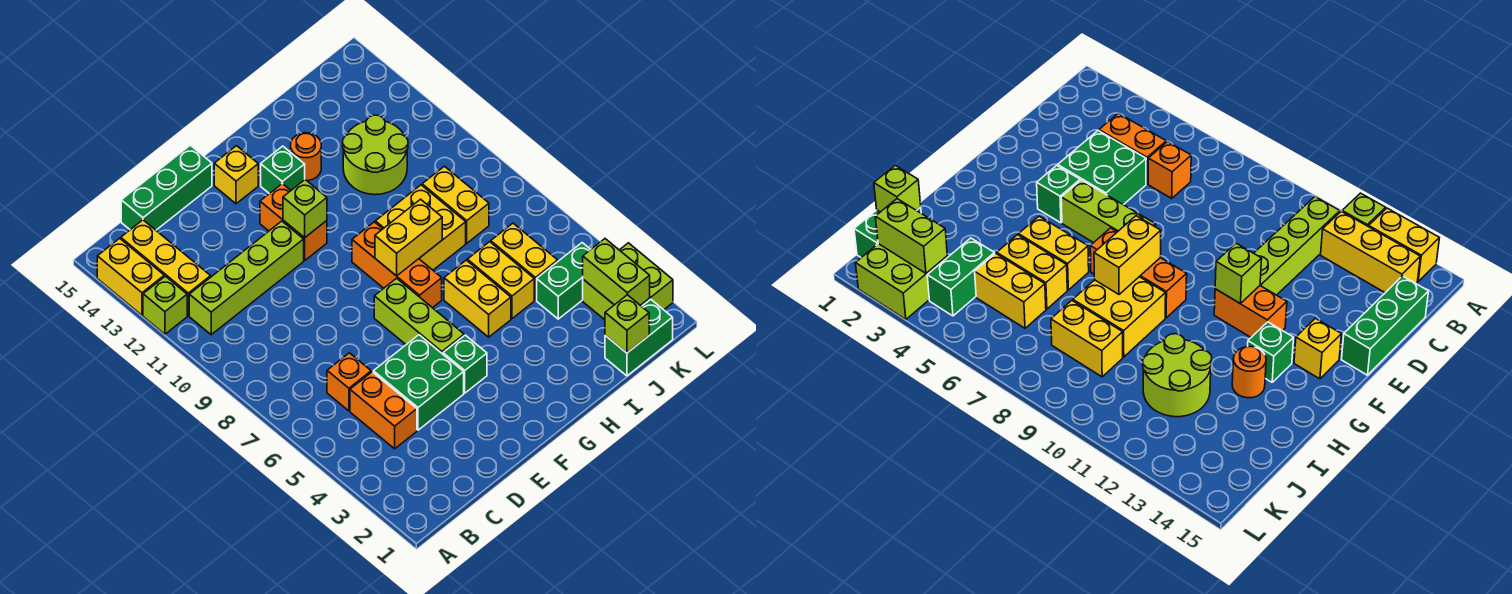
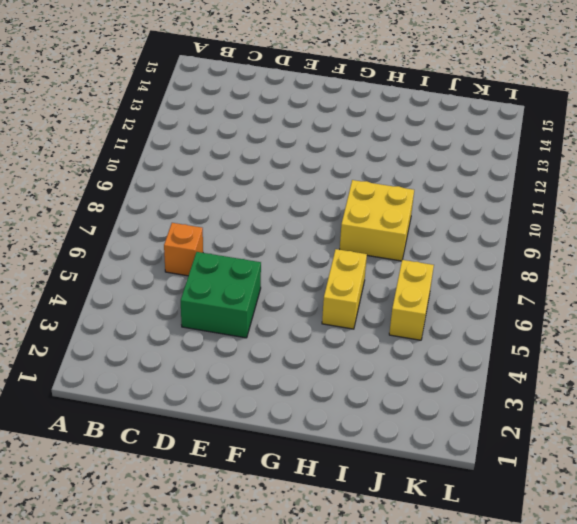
none -> lime brick A12 level 1
none -> yellow brick A13:A14 level 1
none -> lime brick B11:E11 level 1

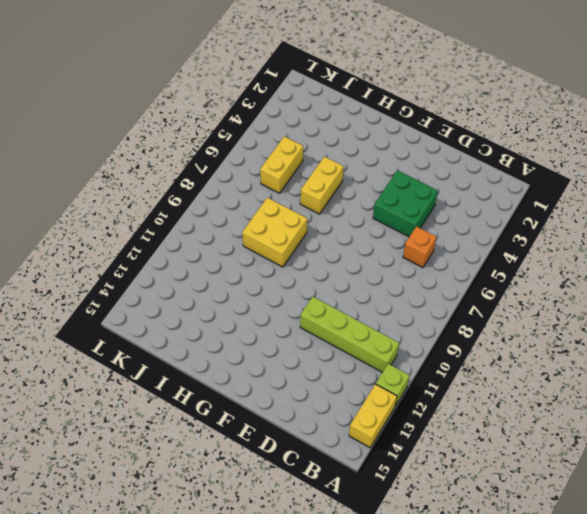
none -> yellow brick B12:B14 level 1
none -> orange brick C4:C5 level 1
none -> green brick C15:E15 level 1

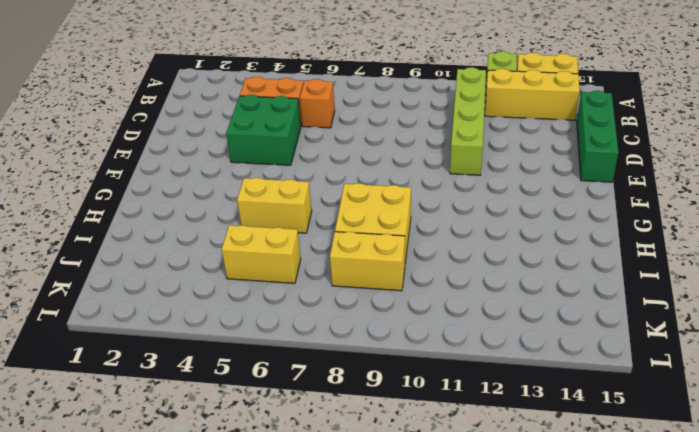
none -> green brick F4 level 1
none -> lime brick F5:F7 level 1
none -> orange brick F11:F12 level 1

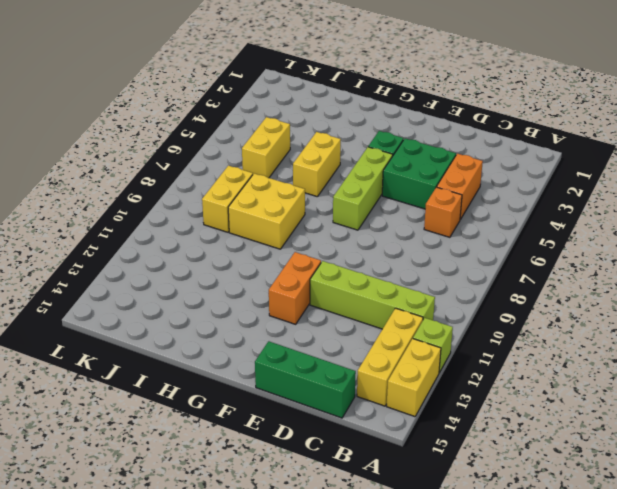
none -> yellow brick F14 level 1
none -> orange brick G7:G9 level 1
none -> green brick G13 level 1

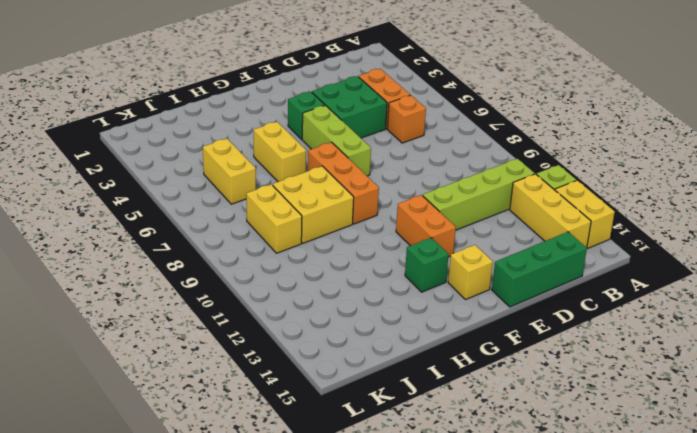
none -> orange round brick H13 level 1
none -> yellow brick I5:I6 level 1
none -> lime round brick I11:J12 level 1

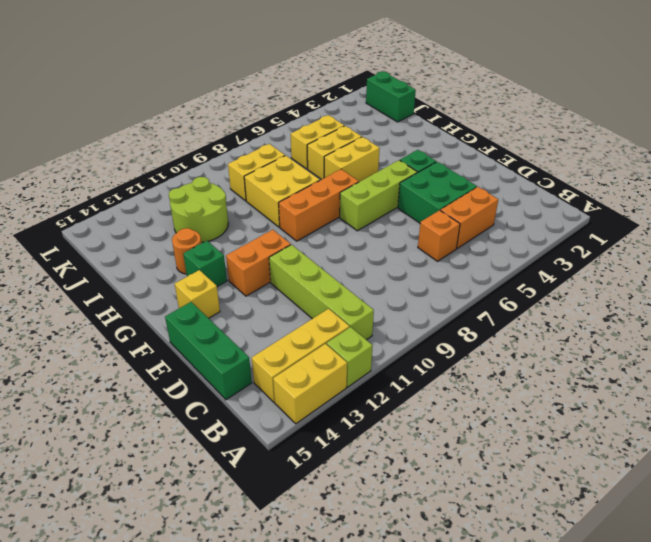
none -> green brick J4:K4 level 1
none -> lime brick K2:L3 level 1
none -> lime brick F11 level 2

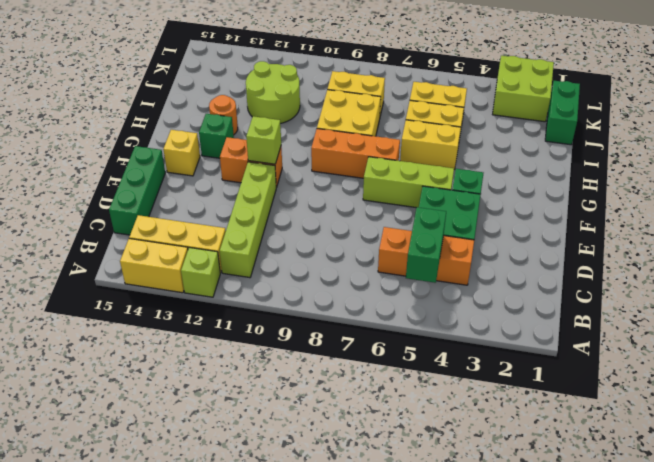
green brick B5:C5 level 2 -> green brick J4:K4 level 1
none -> yellow brick G8:H8 level 2
none -> lime brick J1 level 2
none -> lime brick K2:K3 level 2

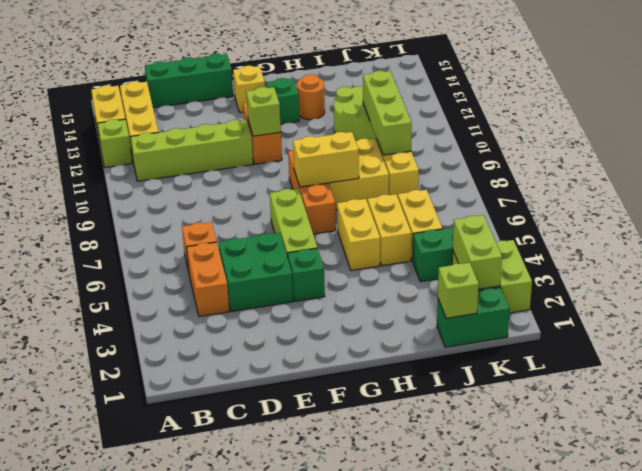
lime brick J9:J11 level 2 -> none

